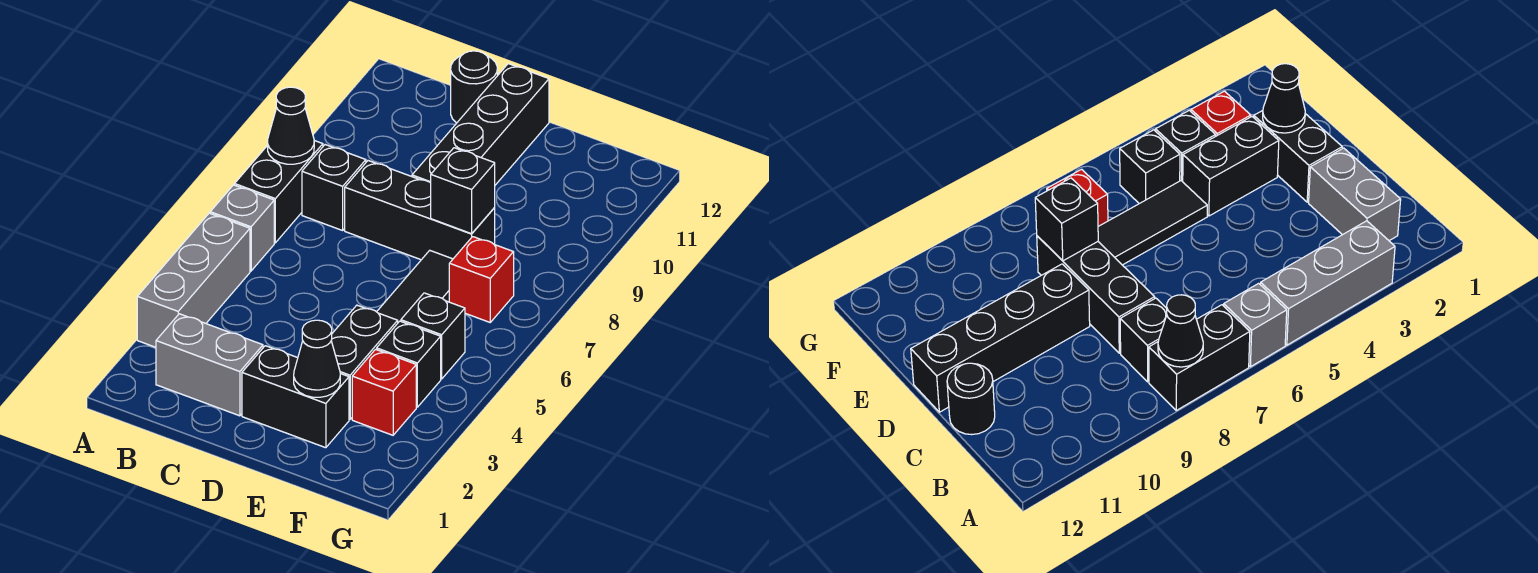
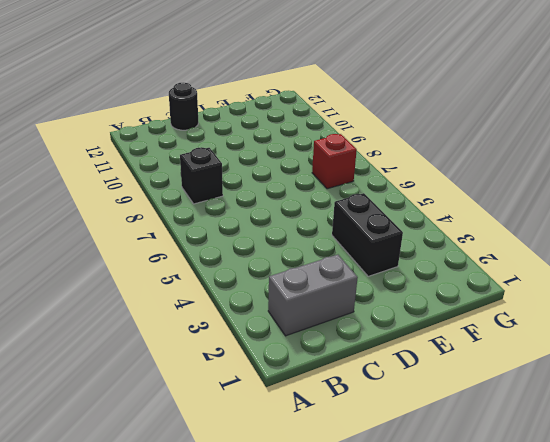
none -> grey brick A3:A5 level 1
none -> grey brick A6 level 1
none -> black brick A7:A8 level 1

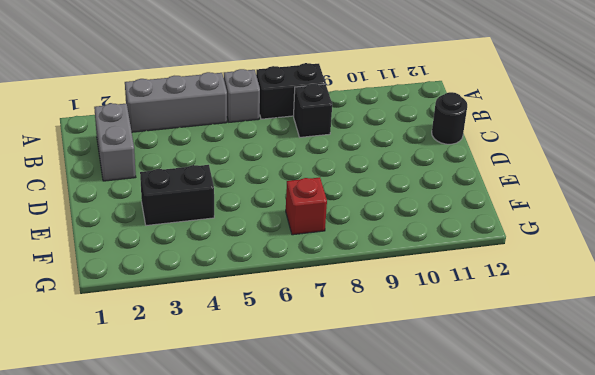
none -> black brick C8:E8 level 1
none -> black brick D2:E2 level 1
none -> black brick D9:D12 level 1

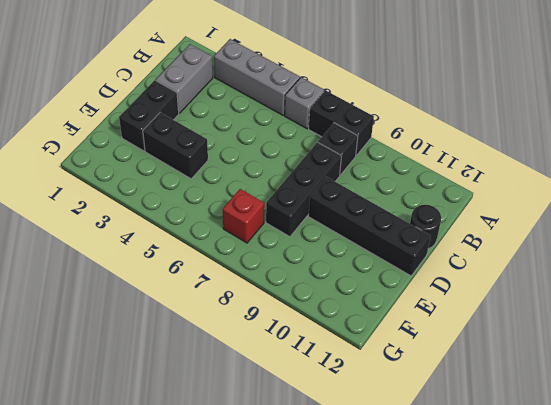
none -> black tile E5:E7 level 1
none -> red brick F3 level 1
none -> black brick F4 level 1

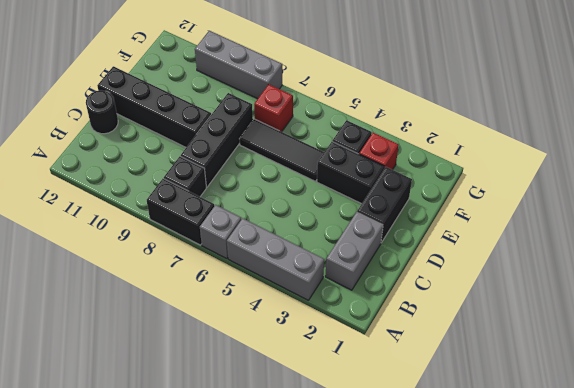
grey brick G8:G10 level 1 -> none
none -> black brick F5 level 1
none -> black cone A8 level 2
none -> black cone E2 level 2

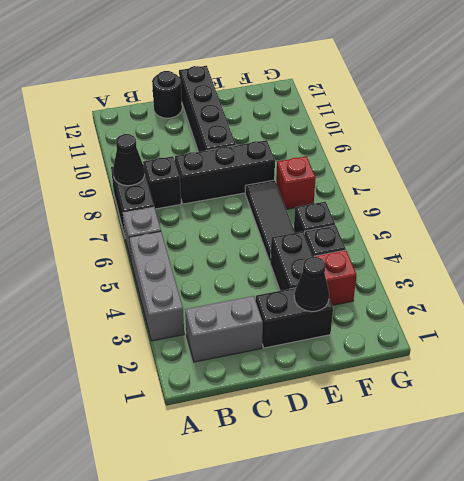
none -> black brick E8 level 2

